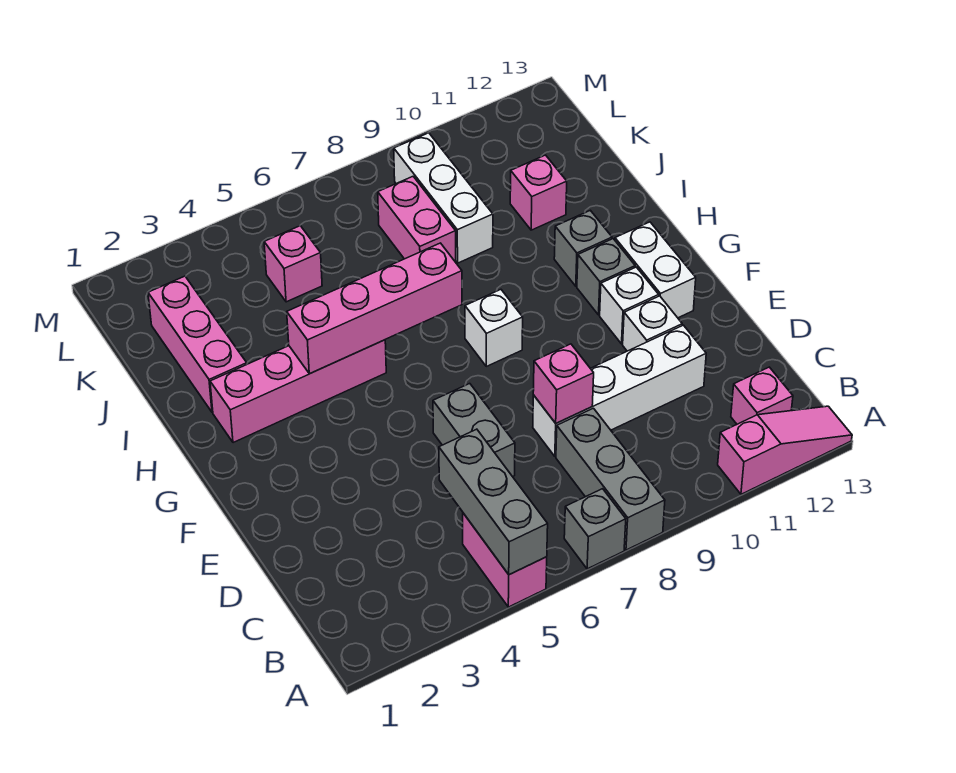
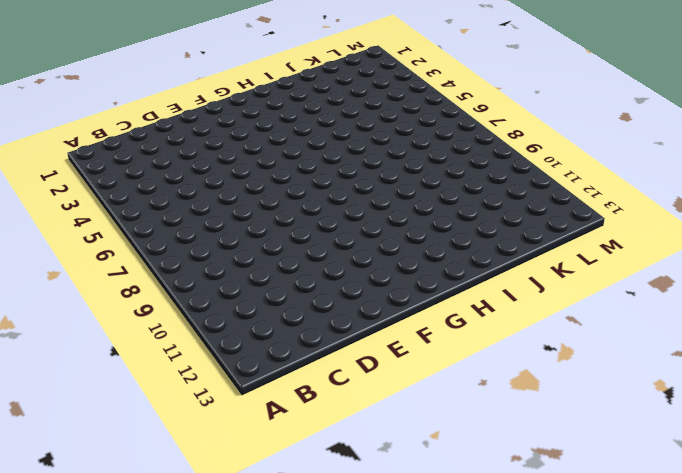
none -> pink brick A5:B5 level 1
none -> grey brick A7 level 1
none -> grey brick A8:C8 level 1

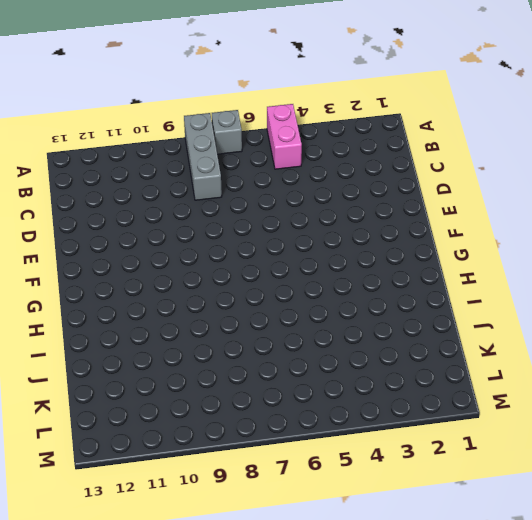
none -> pink slope A11:A13 level 1 top 11
none -> pink brick B12 level 1
none -> grey brick D6:E6 level 1

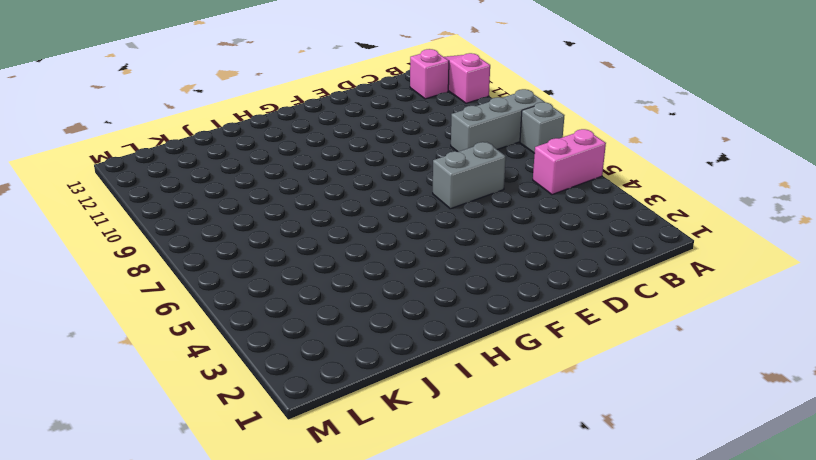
none -> white brick D8:D11 level 1
none -> white brick E11 level 1
none -> white brick F11 level 1

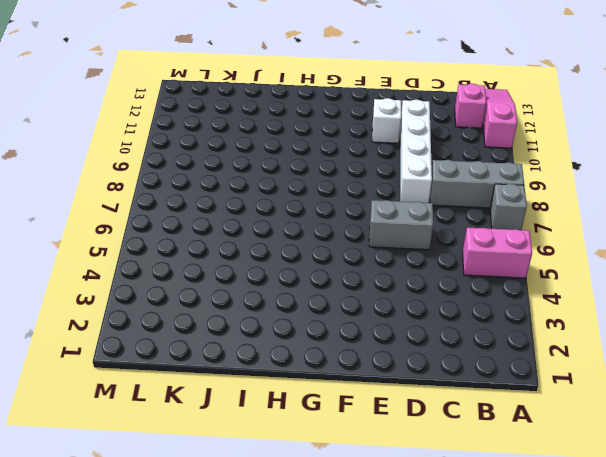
none -> white brick F11 level 1
none -> white brick F12:G12 level 1
none -> white brick G8 level 1

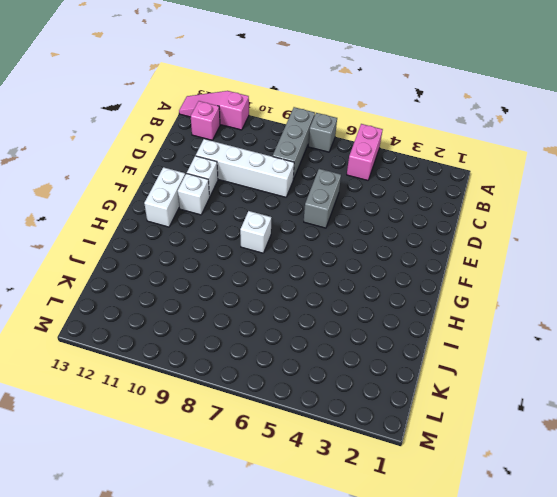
none -> grey brick G11 level 1
none -> pink brick H2:H5 level 1
none -> grey brick H11 level 1

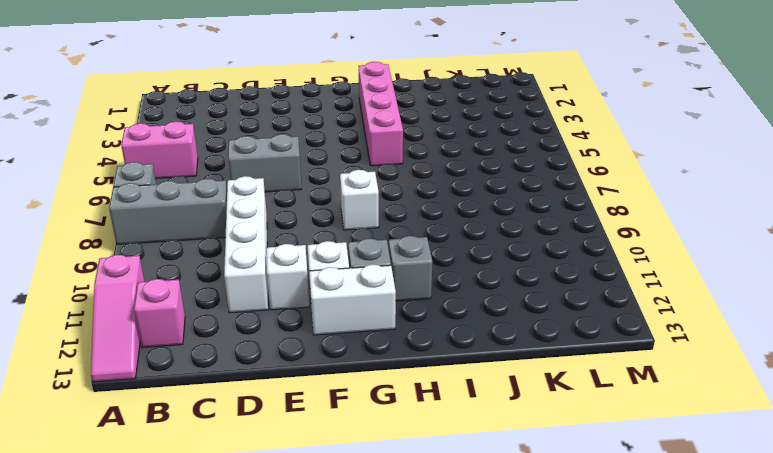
none -> pink brick I2:K2 level 1
none -> pink brick J8:K8 level 1
none -> white brick J9:L9 level 1

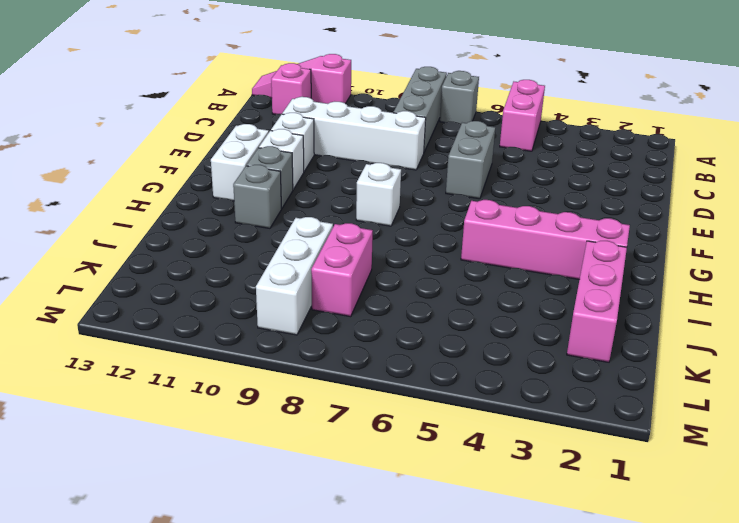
none -> pink brick J11 level 1
none -> pink brick K5 level 1
none -> grey brick A5:C5 level 2

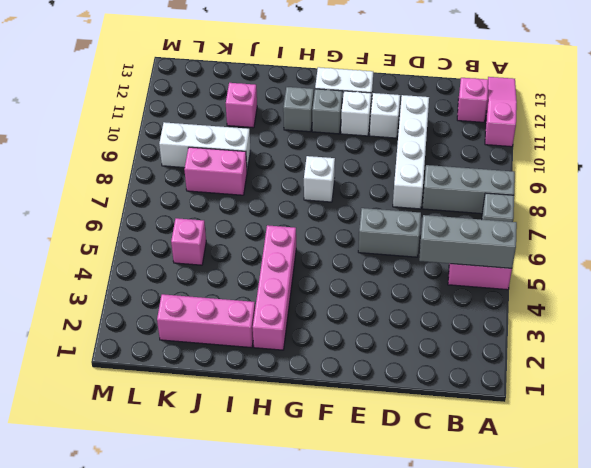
none -> pink brick D8 level 2
none -> pink brick H4:H7 level 2

